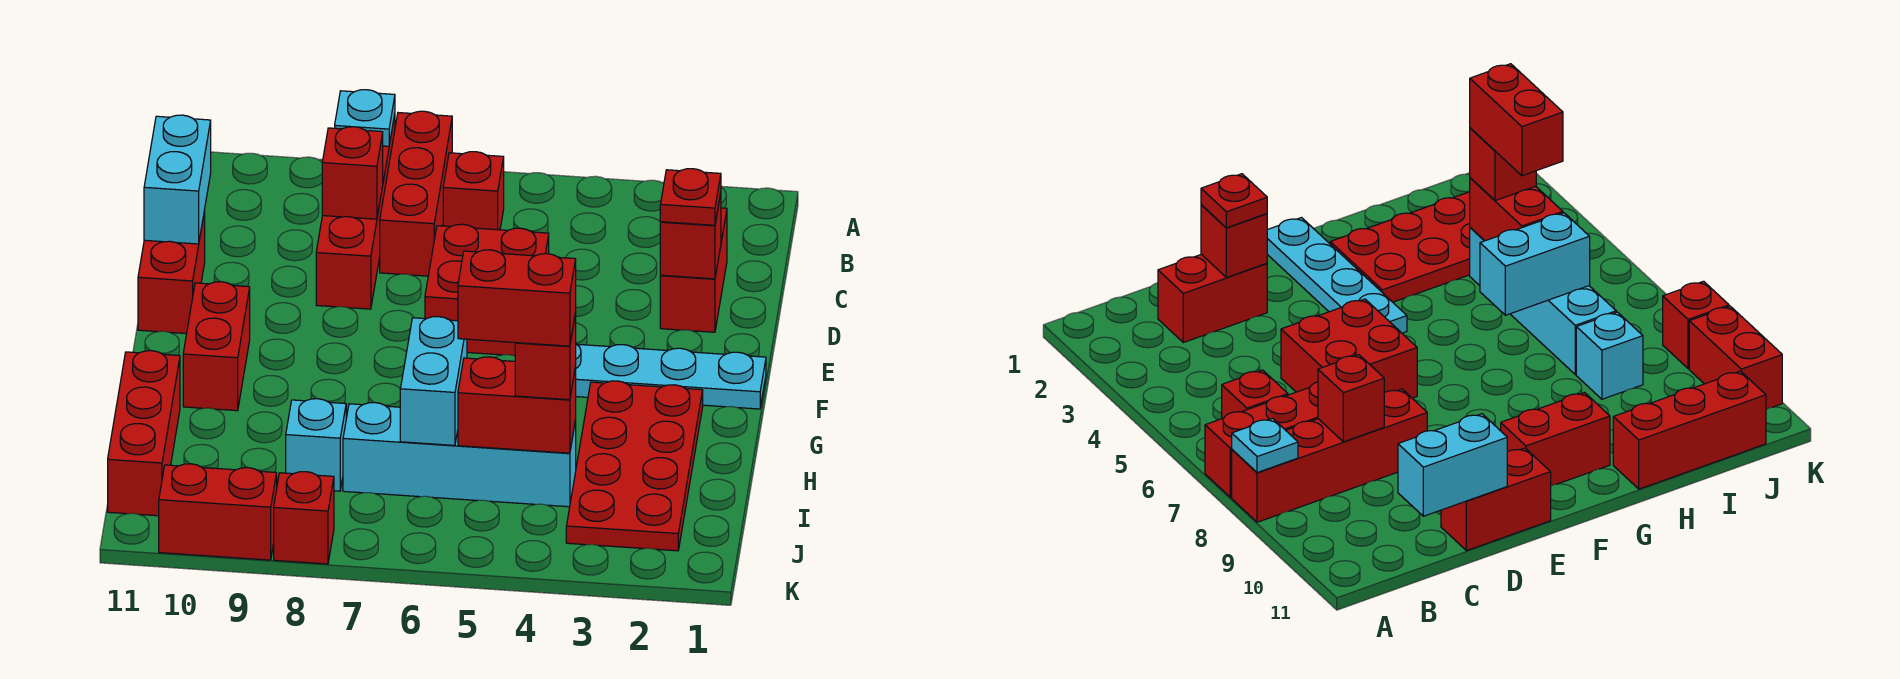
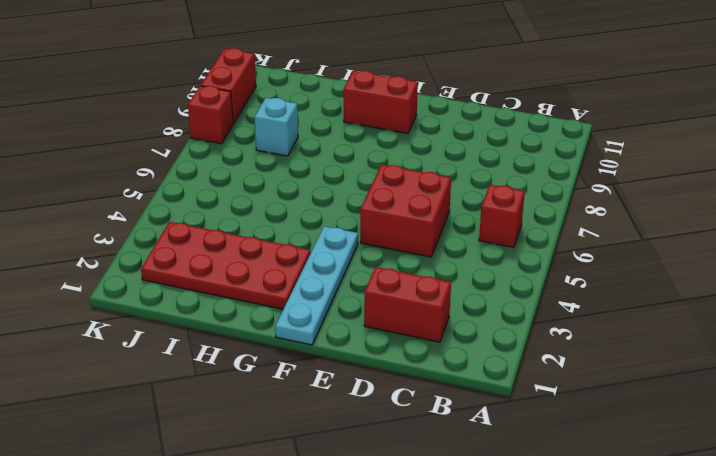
none -> red brick A7:C7 level 1
none -> red brick A8:D8 level 1
none -> red brick D11:E11 level 1

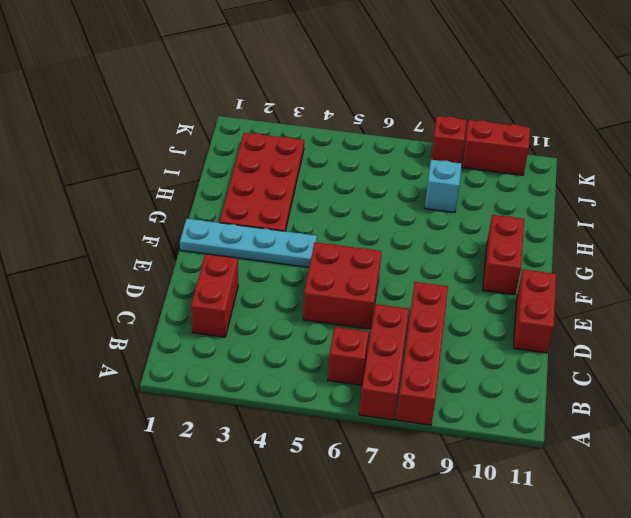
none -> red brick H11:J11 level 1
none -> cyan brick I4:I7 level 1
none -> cyan plate A8 level 2

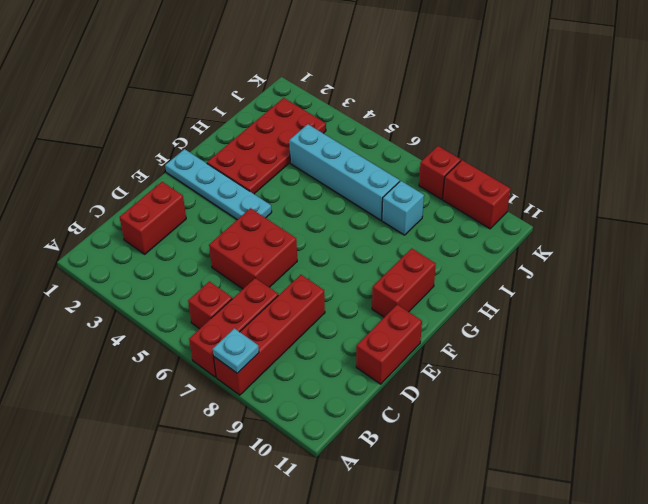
none -> red brick H11:J11 level 1
none -> red brick C8 level 2
none -> cyan brick C11:D11 level 2

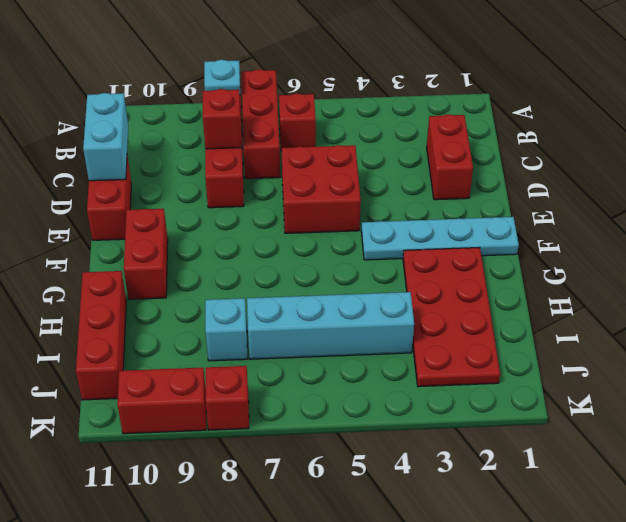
none -> red brick D2 level 2
none -> cyan brick H6:I6 level 2
none -> red brick I4:I5 level 2

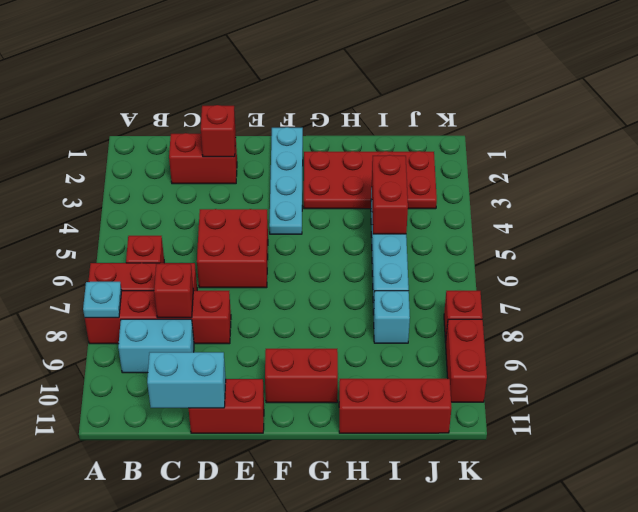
cyan brick B9:C9 level 1 -> cyan brick H6:I6 level 2
none -> red plate D2 level 3
none -> red brick I4 level 3
none -> red brick I4:I5 level 4

